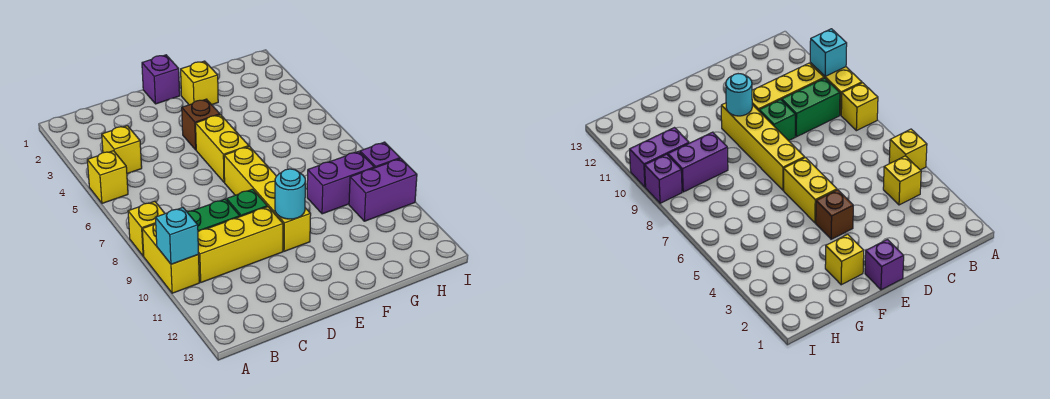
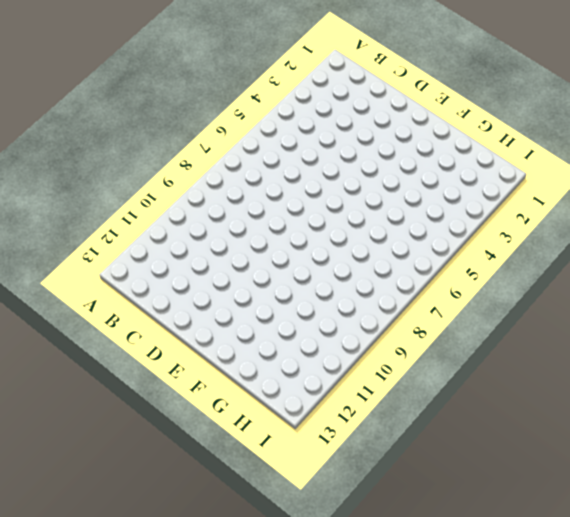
none -> yellow brick A5 level 1
none -> yellow brick A8 level 1
none -> yellow brick A9:A10 level 1

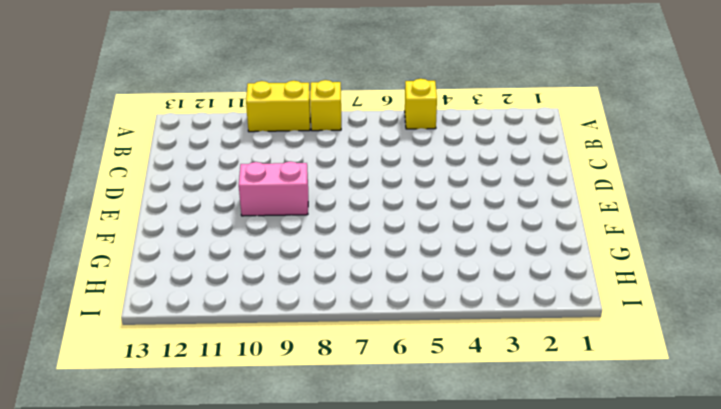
pink brick E9:E10 level 1 -> yellow brick E7:E10 level 1
none -> yellow brick B4 level 1
none -> green brick B9:C9 level 1
none -> yellow brick B10:D10 level 1

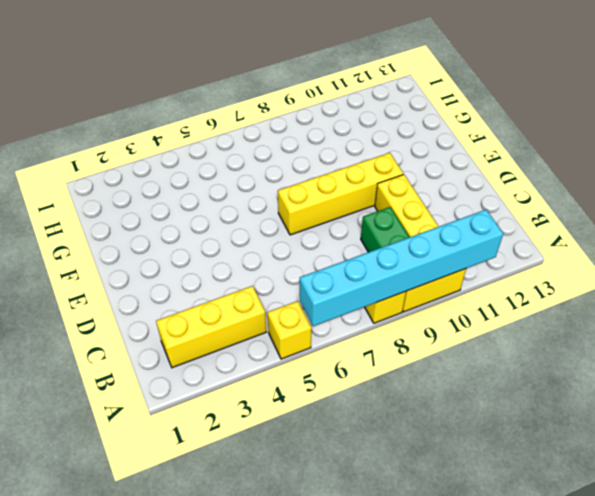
cyan brick A6:A11 level 2 -> cyan brick A10 level 2
yellow brick B2:B4 level 1 -> yellow brick B4 level 1
none -> green brick D9 level 1
none -> purple brick E1 level 1
none -> brown brick E4 level 1

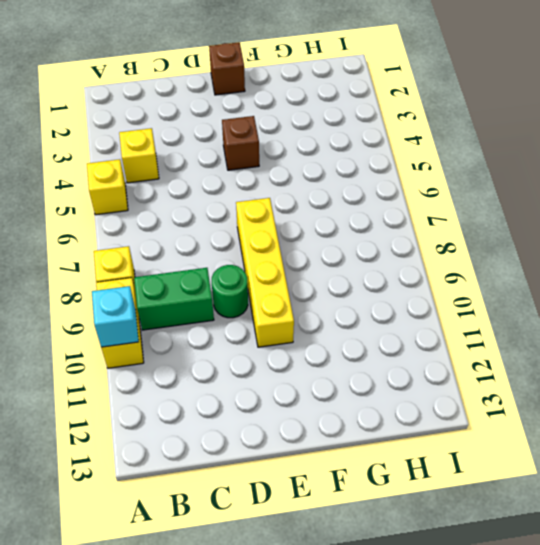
green round brick D9 level 1 -> green brick D9 level 1
brown brick E1 level 1 -> purple brick E1 level 1
none -> yellow brick B10:D10 level 1
none -> yellow brick E5:E6 level 1
none -> yellow brick F2 level 1

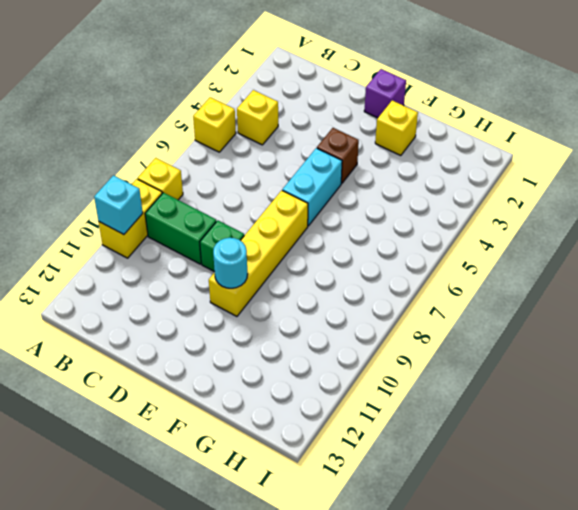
cyan brick E5:E6 level 1 -> yellow brick E5:E6 level 1
none -> yellow brick B10:D10 level 1
none -> purple brick G9:H9 level 1
none -> purple brick H10:I10 level 1

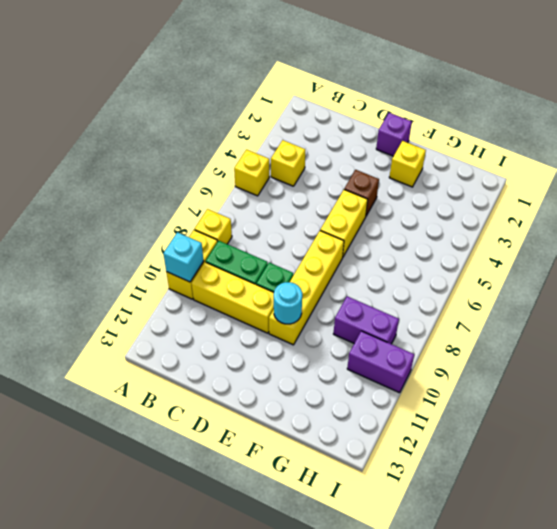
none -> purple brick I9 level 1

